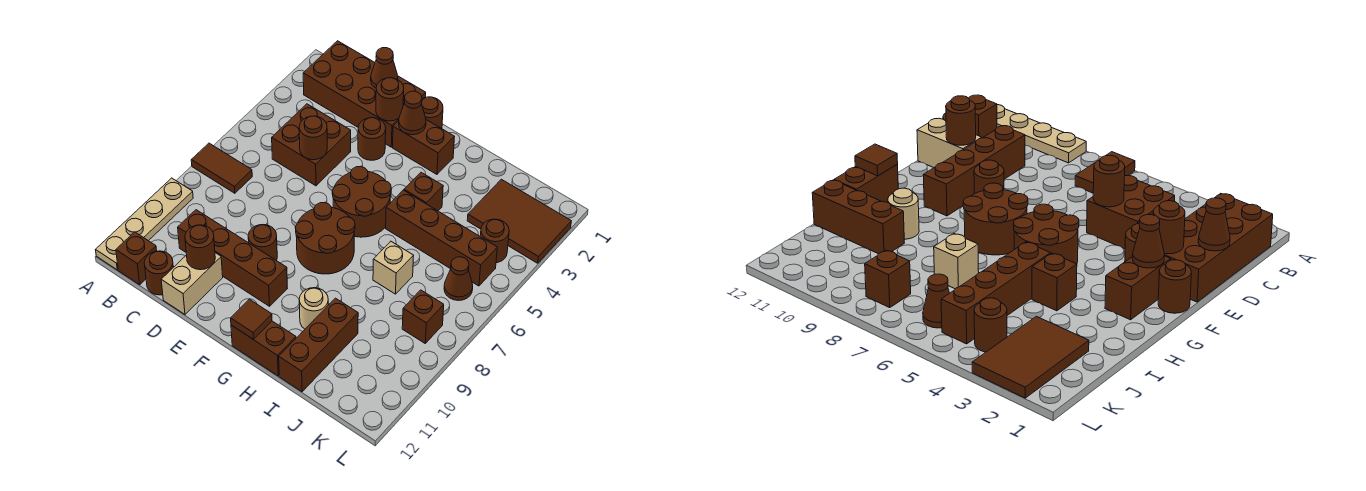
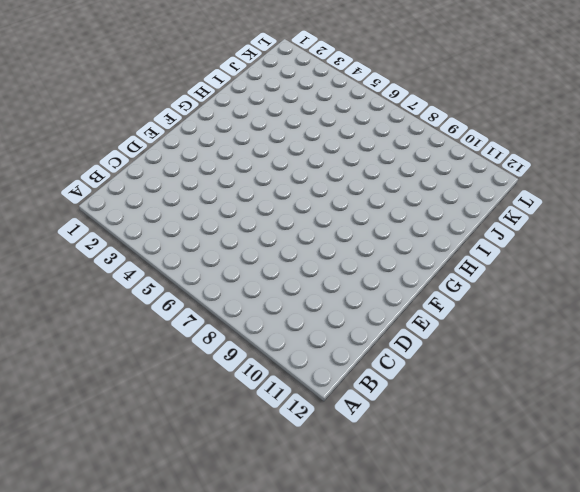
none -> brown tile A7:B7 level 1
none -> tan plate A9:A12 level 1
none -> brown brick B1:E2 level 1
none -> brown brick B12 level 1

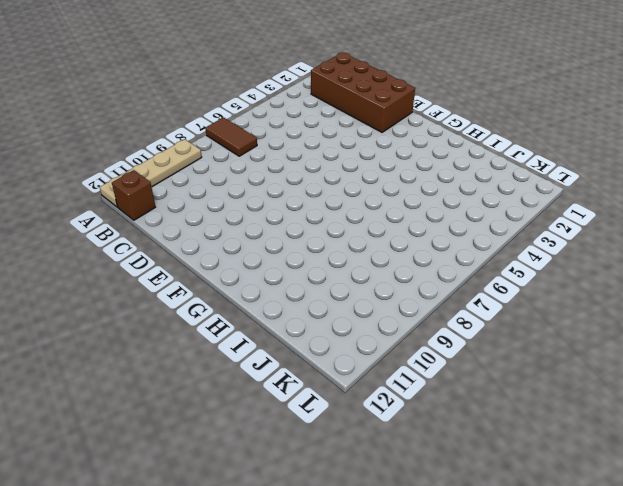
none -> brown brick C4:D5 level 1
none -> brown brick C10:F10 level 1
none -> brown round brick C12 level 1
none -> tan brick D11:D12 level 1

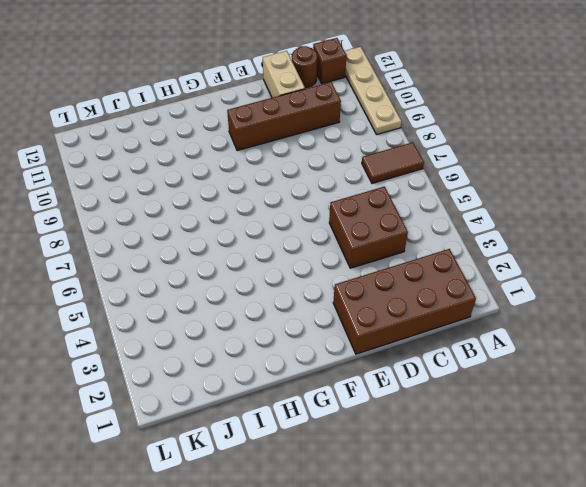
none -> brown round brick E3 level 1
none -> brown round brick E9 level 1
none -> brown round brick F1 level 1
none -> brown brick F2:G2 level 1

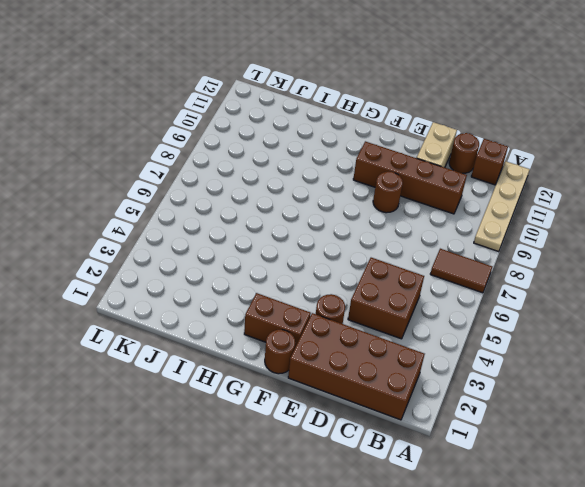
none -> brown round brick F5:G6 level 1
none -> brown round brick F7:G8 level 1
none -> brown brick G12:H12 level 1
none -> brown brick H4 level 1

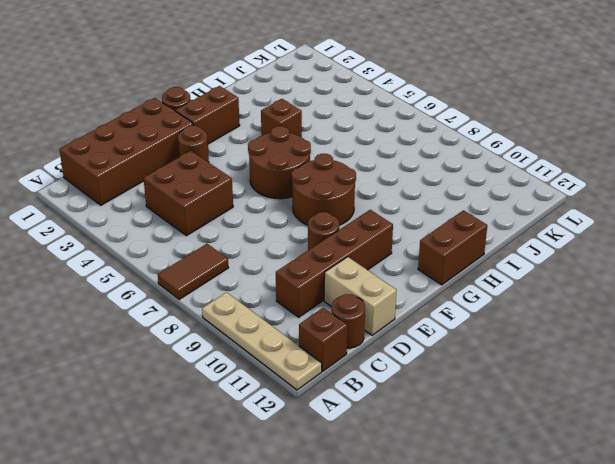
none -> brown brick H5:K5 level 1
none -> tan round brick H10 level 1
none -> tan brick I7 level 1
none -> brown brick I10:I12 level 1

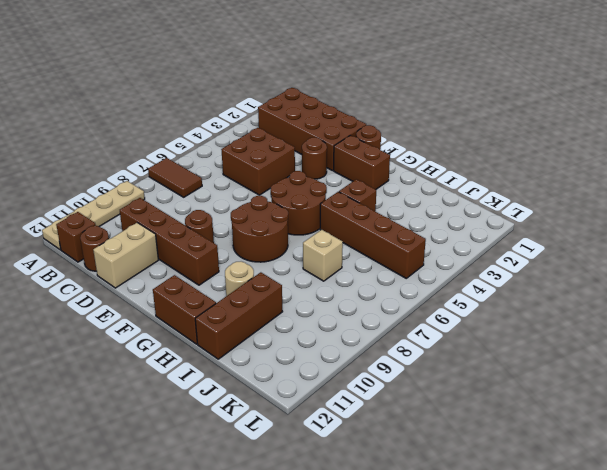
none -> brown tile J2:L3 level 1
none -> brown round brick K4 level 1
none -> brown cone K6 level 1
none -> brown brick K8 level 1

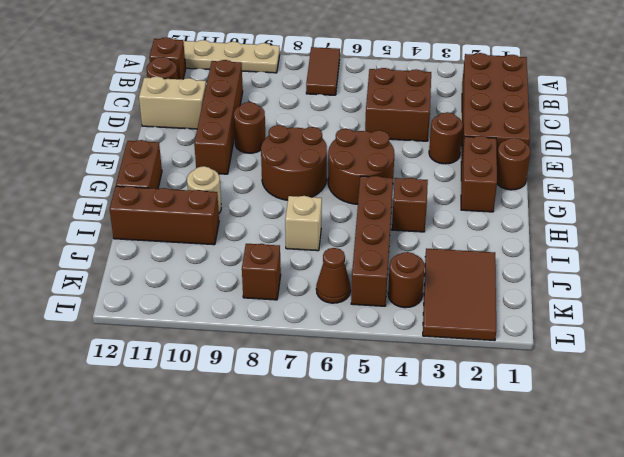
none -> brown cone D1 level 2
none -> brown round brick D5 level 2
none -> brown round brick D11 level 2
none -> brown round brick E2 level 2

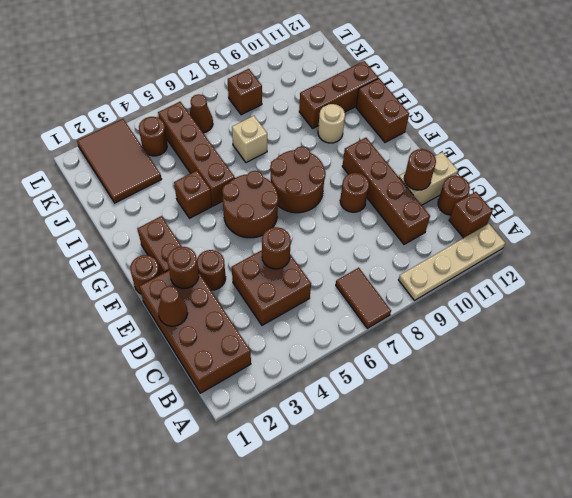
none -> brown cone F2 level 2
none -> brown tile G12 level 2

